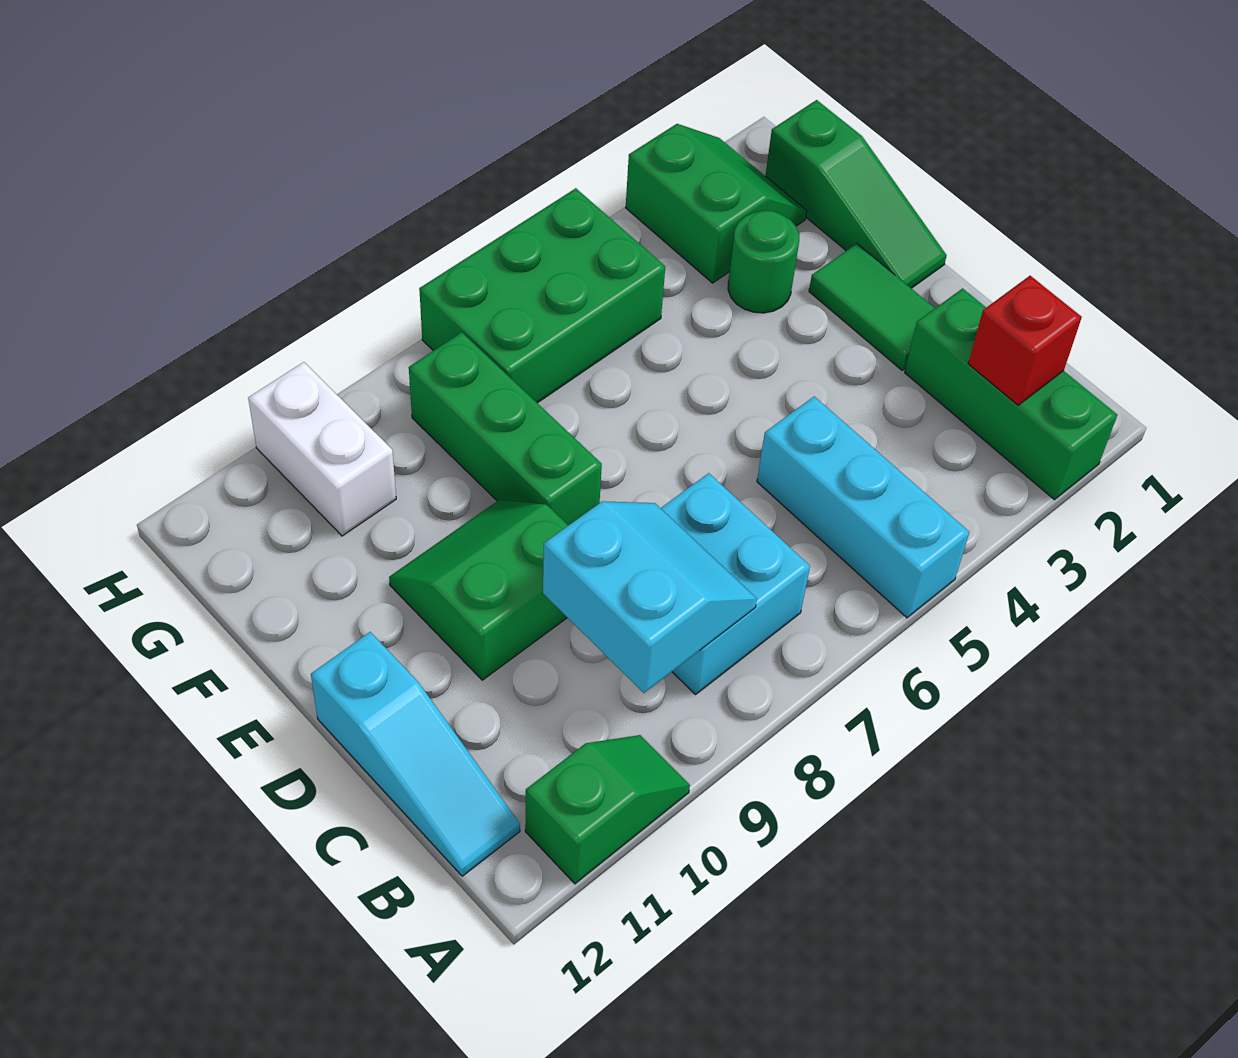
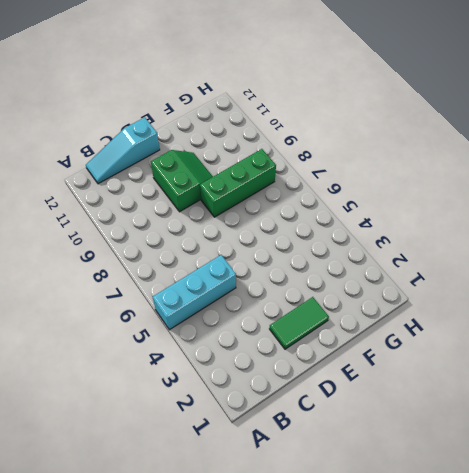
none -> green brick A2:C2 level 1
none -> green slope A10:A11 level 1 top 11
none -> cyan brick B7:C8 level 1

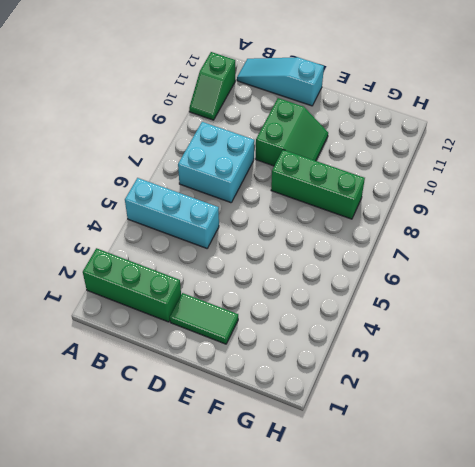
none -> green slope E1:G1 level 1 top G
none -> green round brick F3 level 1
none -> green slope G2:H3 level 1 top 3

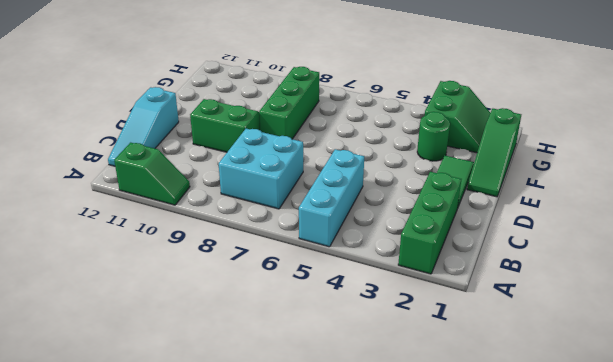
none -> green brick G5:H7 level 1
none -> white brick G10:H10 level 1
none -> red brick B2 level 2

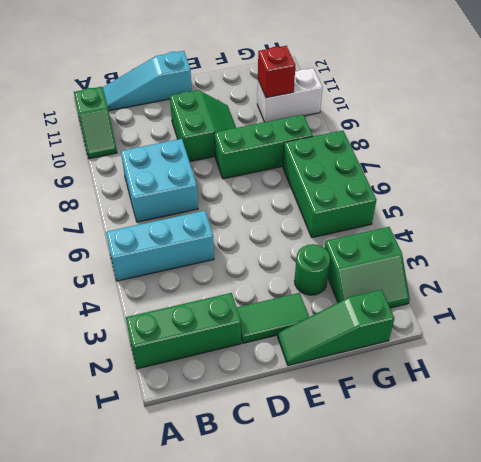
red brick G10 level 2 -> red brick B2 level 2
none -> cyan slope B8:C9 level 2 top 9

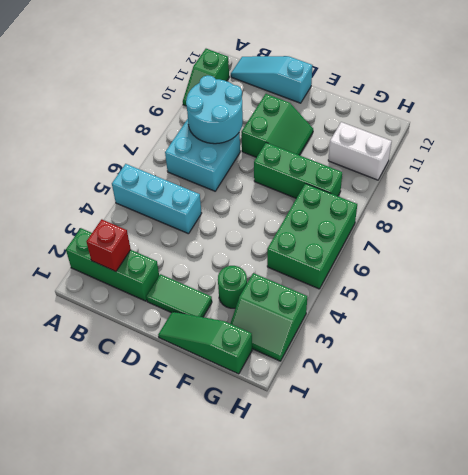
cyan round brick B8:C9 level 2 -> cyan slope B8:C9 level 2 top 9

